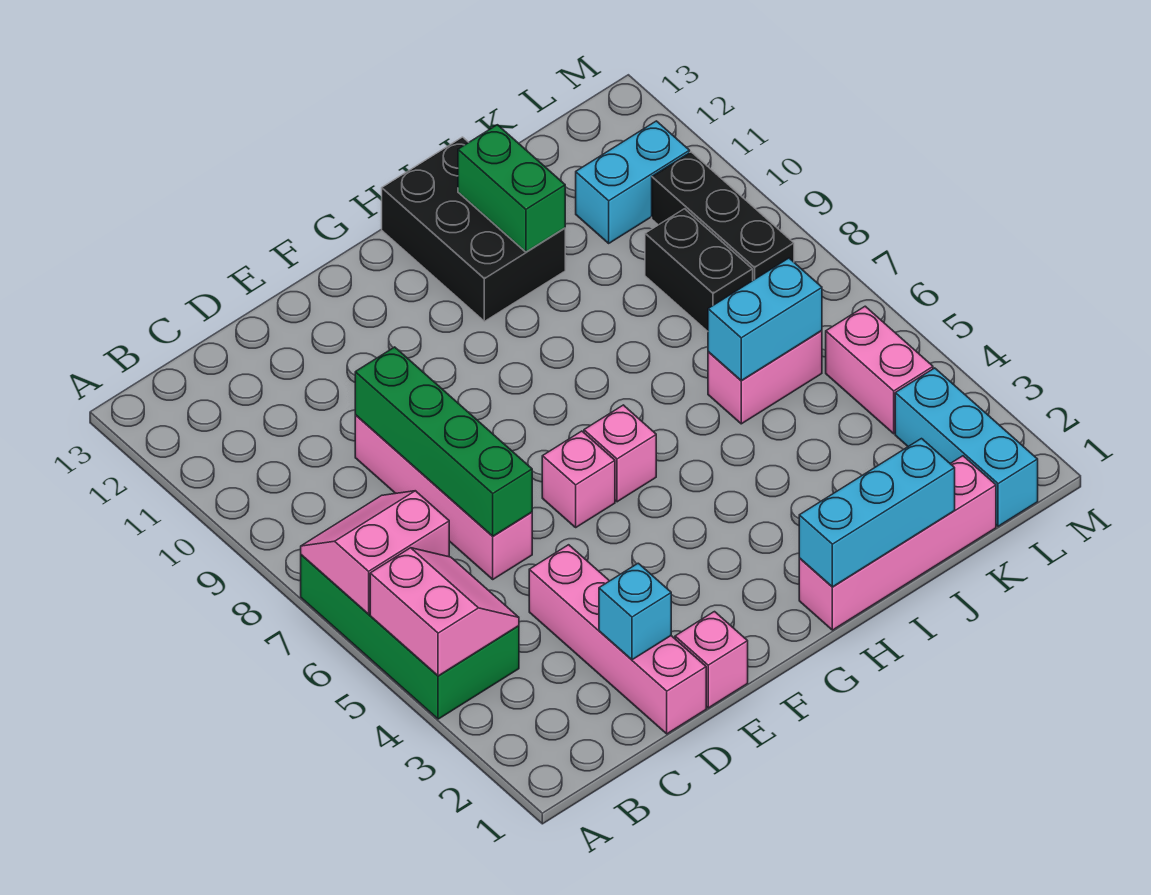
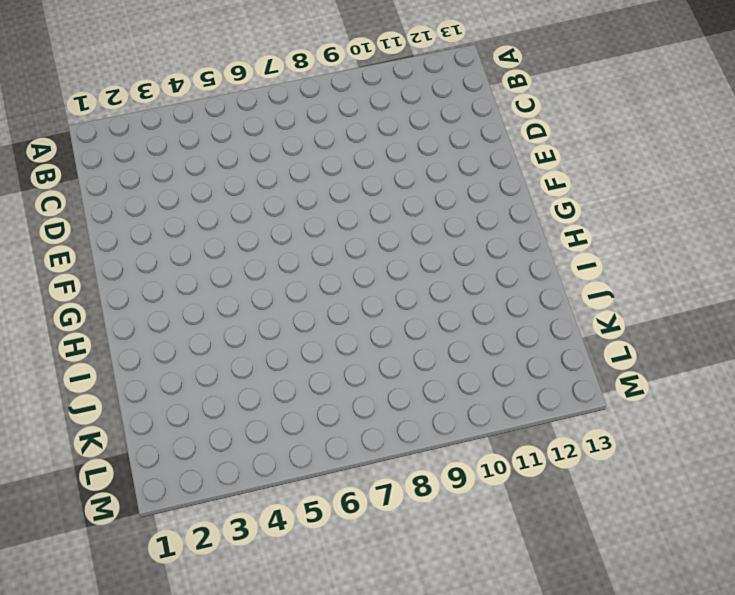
none -> green brick A4:B7 level 1
none -> pink brick D1:D4 level 1
none -> pink brick D6:D9 level 1

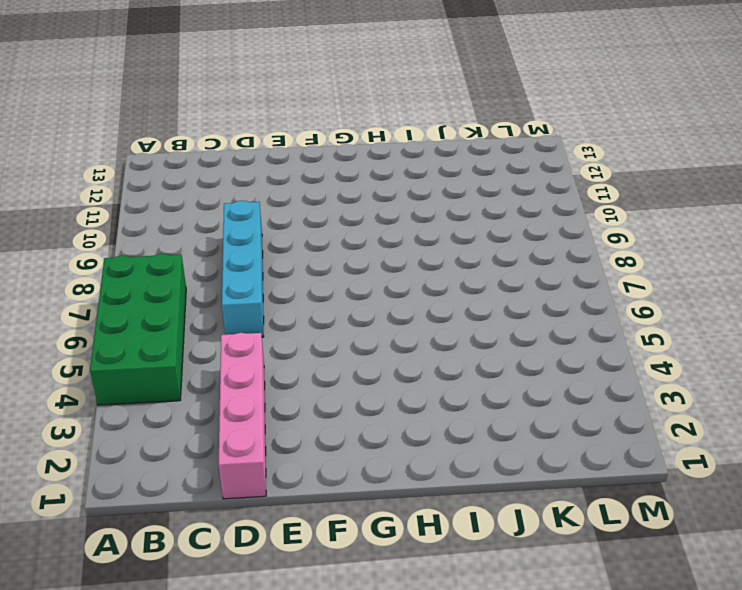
cyan brick D6:D9 level 1 -> pink brick D6:D9 level 1
none -> pink brick E1 level 1
none -> pink brick F6 level 1
none -> pink brick G6 level 1

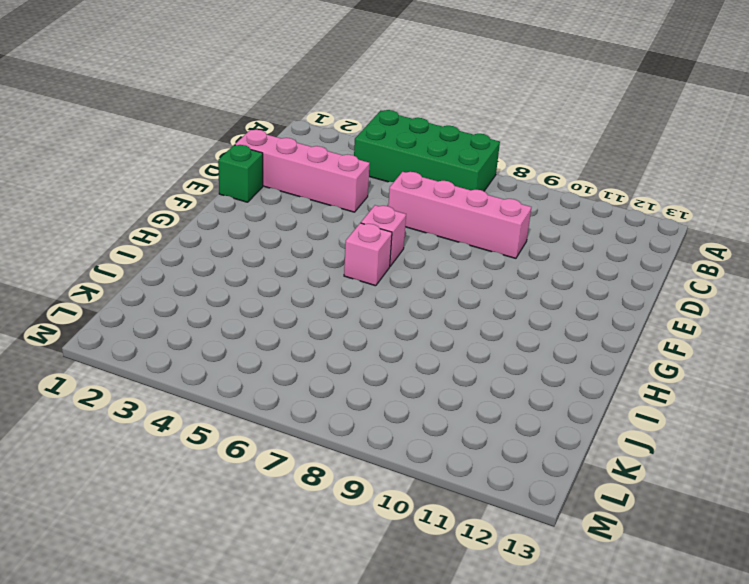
green brick E1 level 1 -> pink brick E1 level 1
none -> pink brick H1:K1 level 1
none -> black brick H11:I13 level 1
none -> pink brick J6:K6 level 1

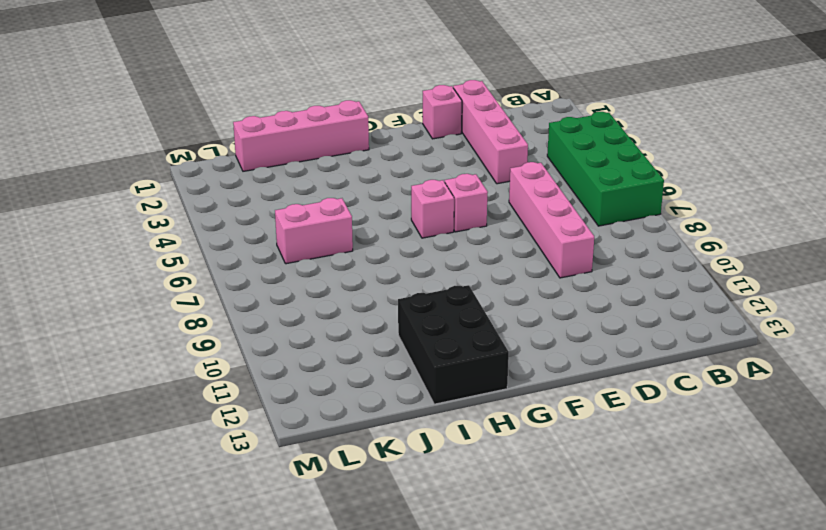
none -> black brick K8:K9 level 1
none -> cyan brick K11:L11 level 1
none -> cyan brick L1:L3 level 1

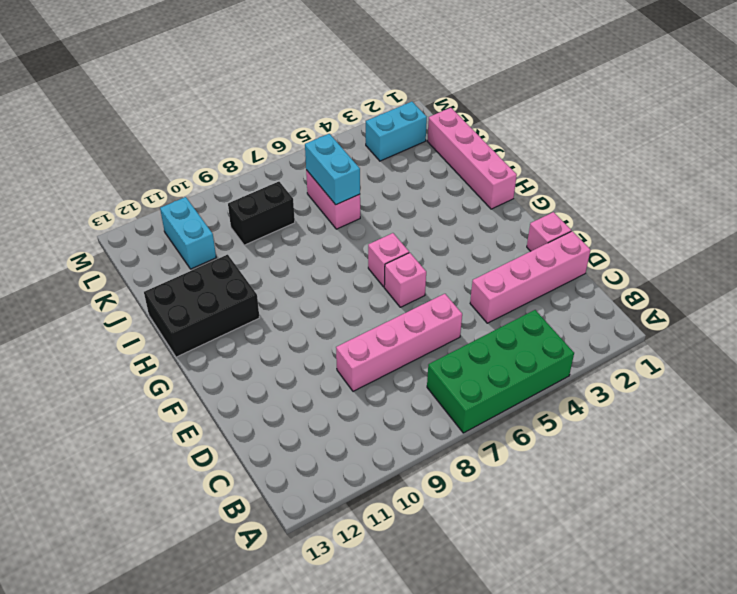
cyan brick L2:L3 level 1 -> cyan brick L1:L3 level 1
none -> pink brick L4:L5 level 1
none -> black brick L8:L10 level 1
none -> pink slope A4:B5 level 2 top A

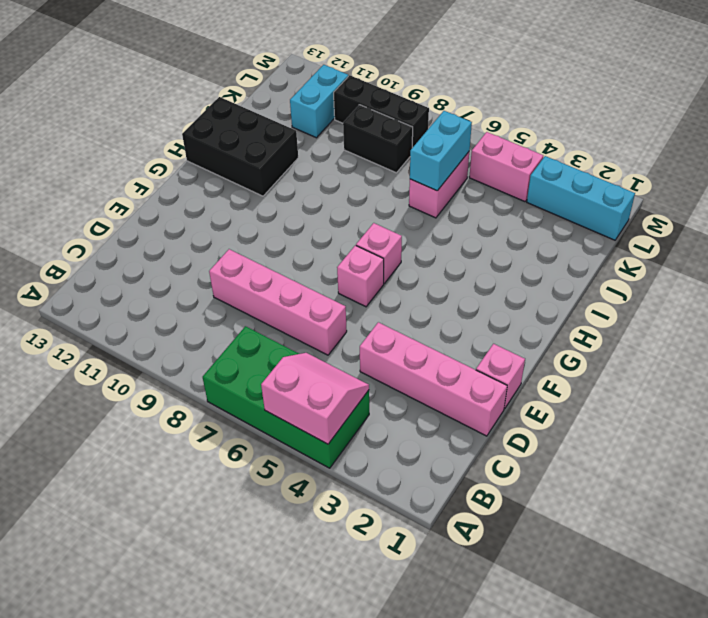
none -> pink brick H1:K1 level 1
none -> pink slope A6:B7 level 2 top 6
none -> cyan brick D2 level 2

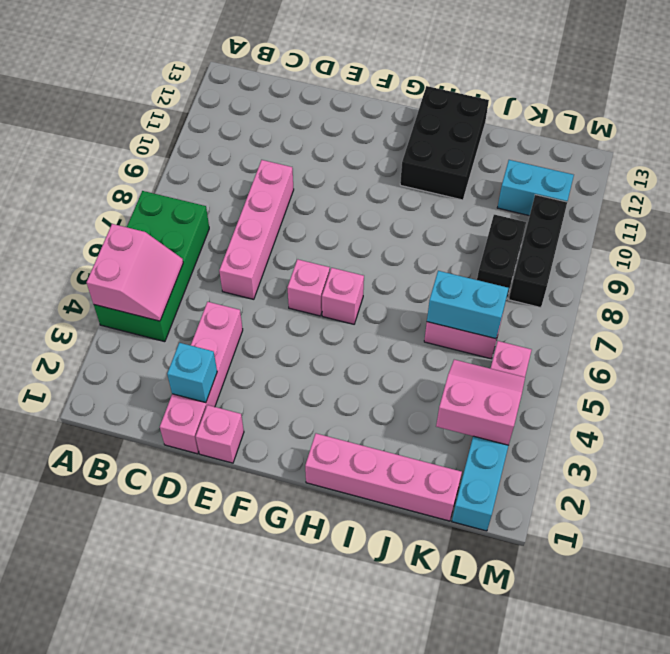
pink slope K3:L4 level 2 top 3 -> pink slope A6:B7 level 2 top 6
none -> green brick D6:D9 level 2
none -> cyan brick H1:J1 level 2
none -> green brick I11:I12 level 2

